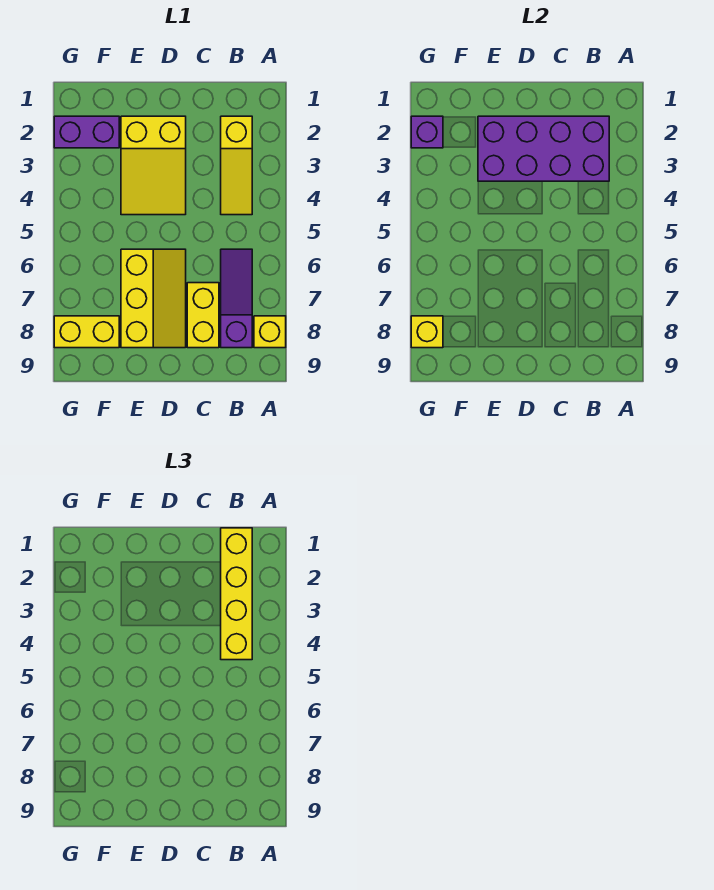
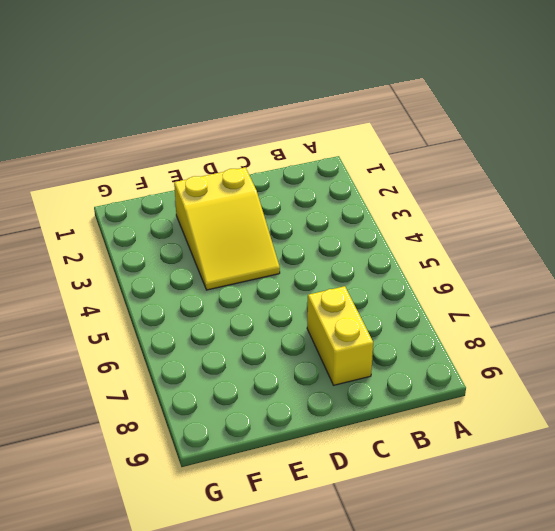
none -> yellow brick A8 level 1
none -> yellow slope B2:B4 level 1 top 2
none -> purple slope B6:B8 level 1 top 8

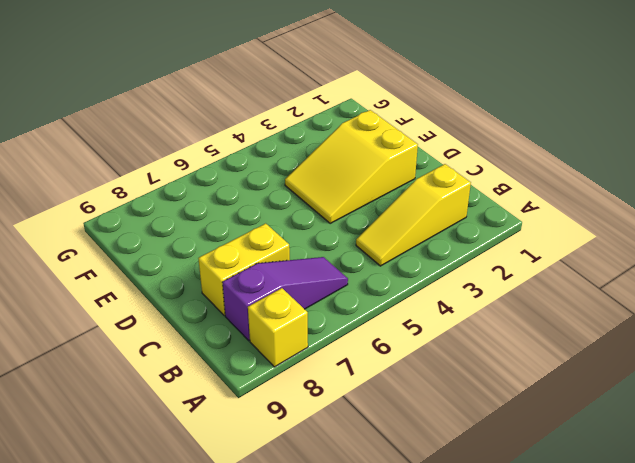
none -> yellow slope D6:E8 level 1 top E
none -> purple brick F2:G2 level 1
none -> yellow brick F8:G8 level 1

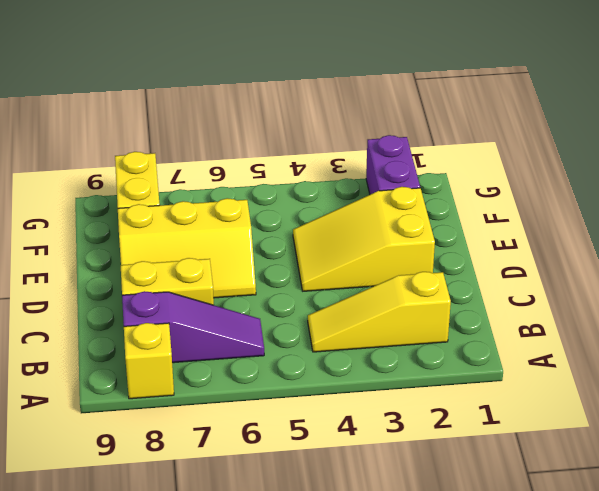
none -> purple brick B2:E3 level 2
none -> purple brick G2 level 2
none -> yellow brick G8 level 2

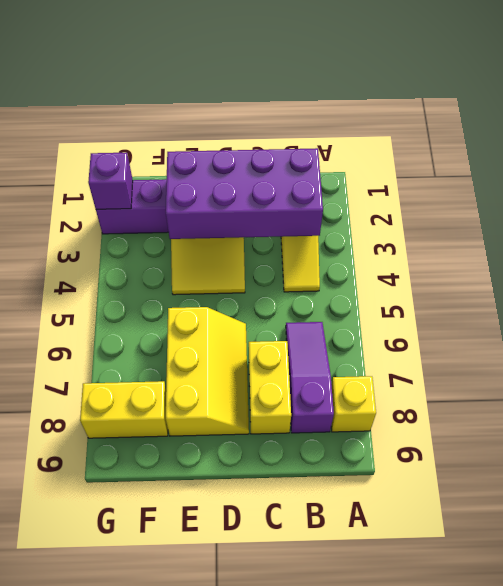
none -> yellow brick G8 level 2
none -> yellow brick B1:B4 level 3

